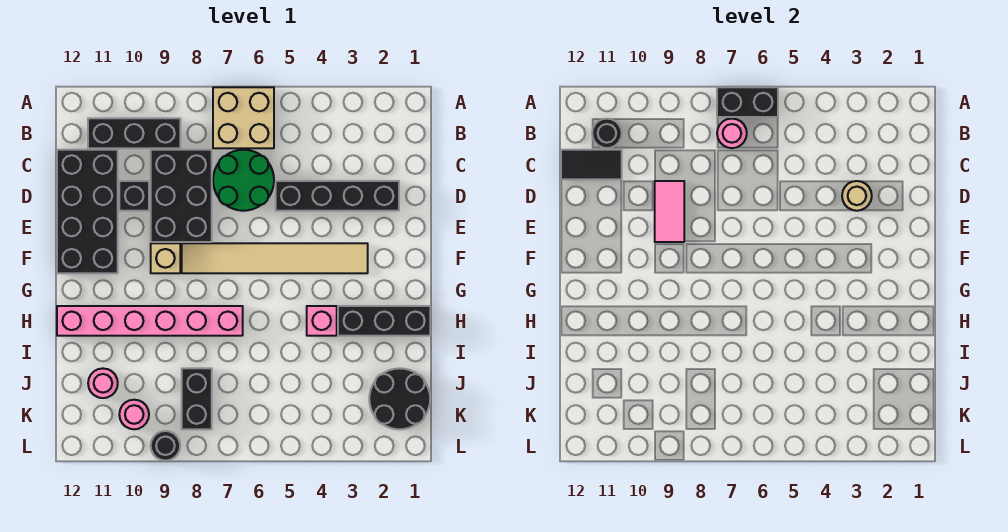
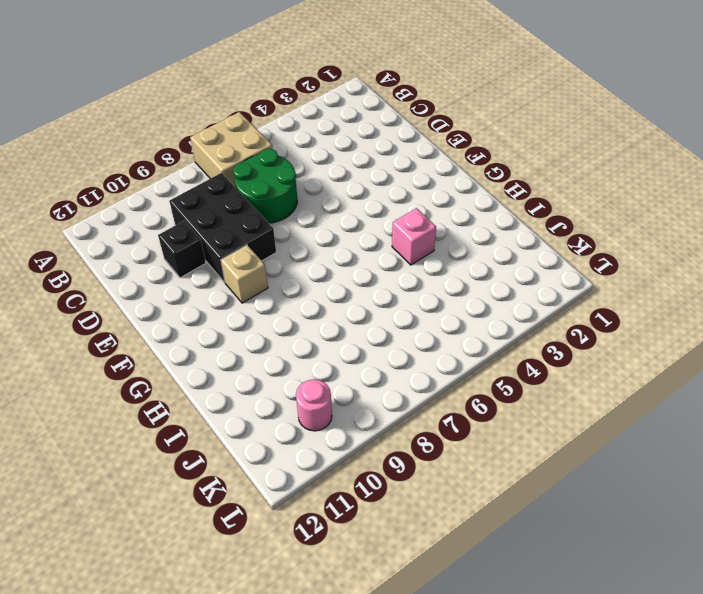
none -> black brick B9:B11 level 1
none -> black brick C11:F12 level 1
none -> black brick D2:D5 level 1

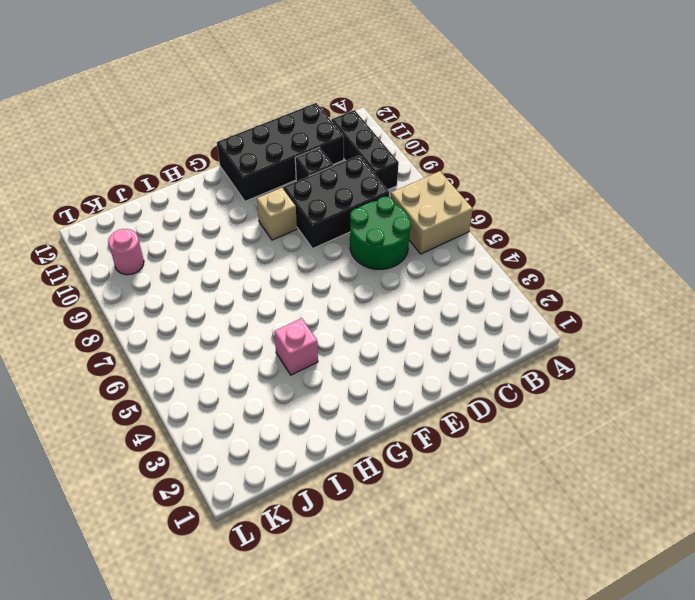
none -> black brick D2:D5 level 1
none -> tan tile F3:F8 level 1
none -> black brick H1:H3 level 1

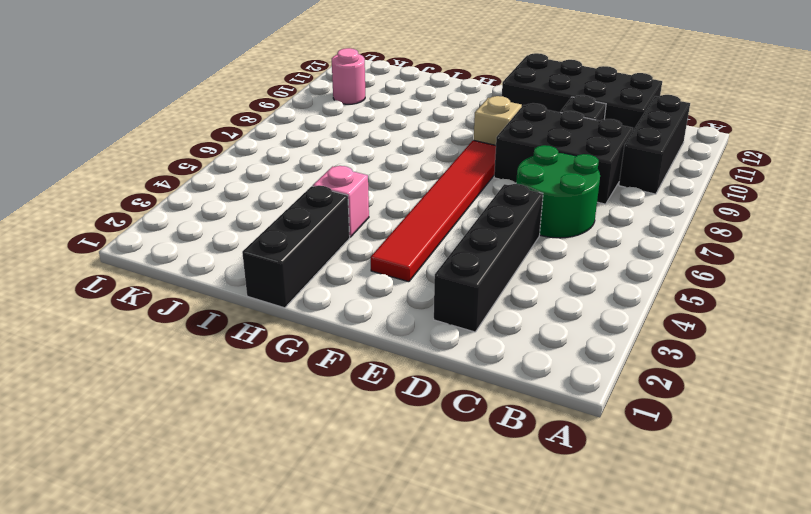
red tile F3:F8 level 1 -> tan tile F3:F8 level 1
none -> tan brick A6:B7 level 1
none -> pink brick H7:H12 level 1
none -> black round brick J1:K2 level 1

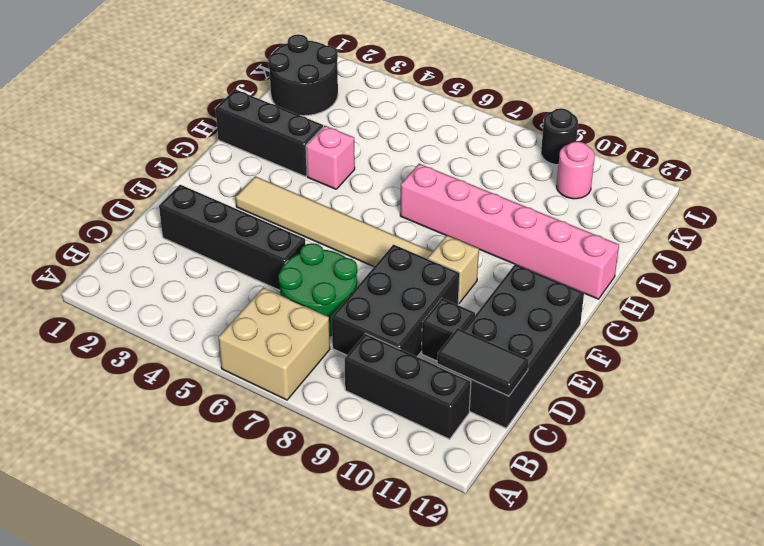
none -> black brick J8:K8 level 1
none -> pink round brick J11 level 1
none -> black brick A6:A7 level 2

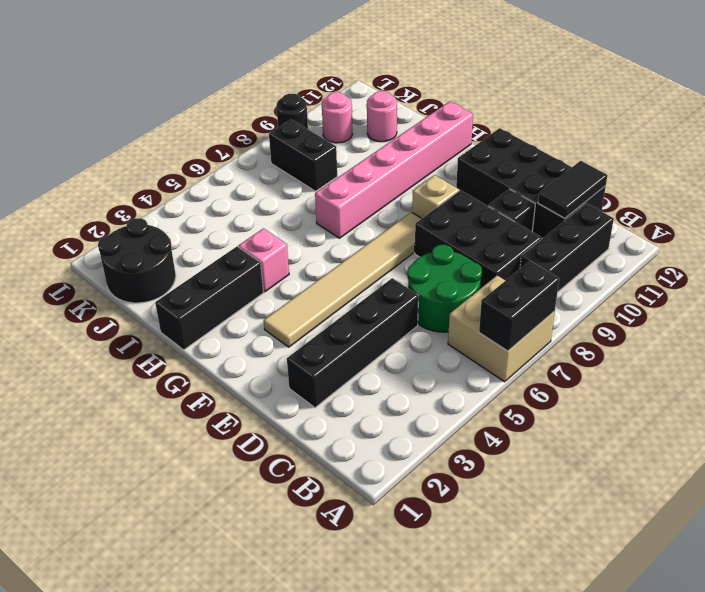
none -> pink round brick B7 level 2
none -> black round brick B11 level 2
none -> tan round brick D3 level 2

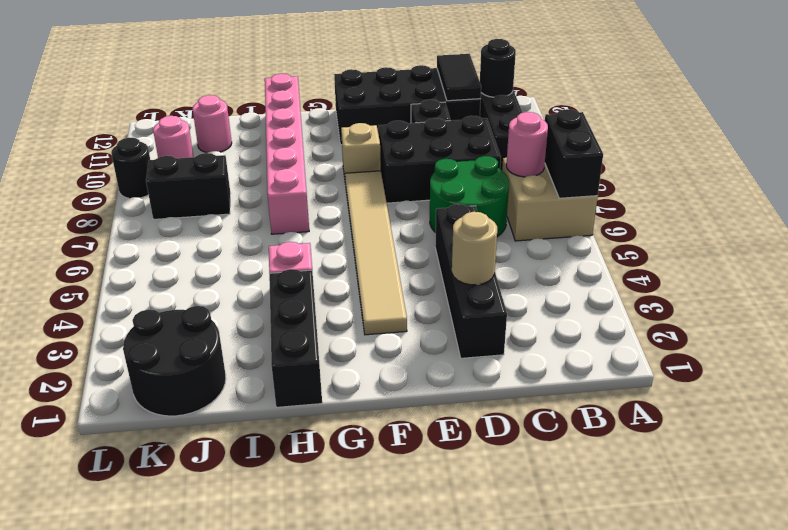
none -> pink tile D9:E9 level 2

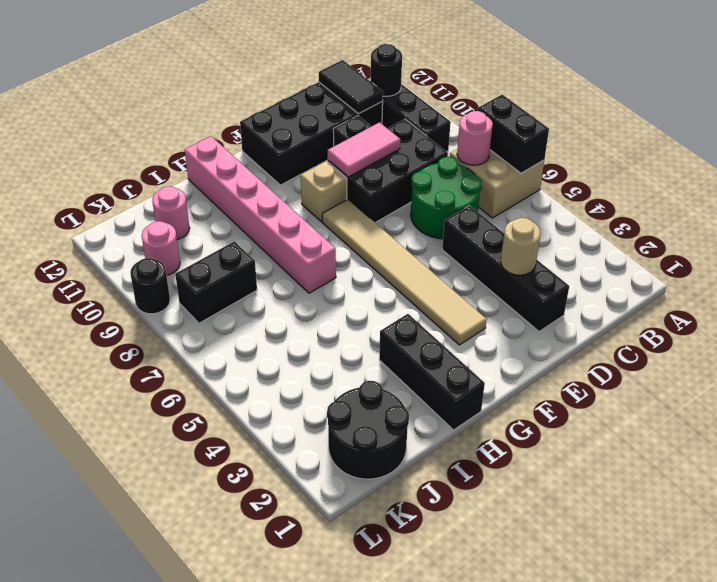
none -> pink brick H4 level 1

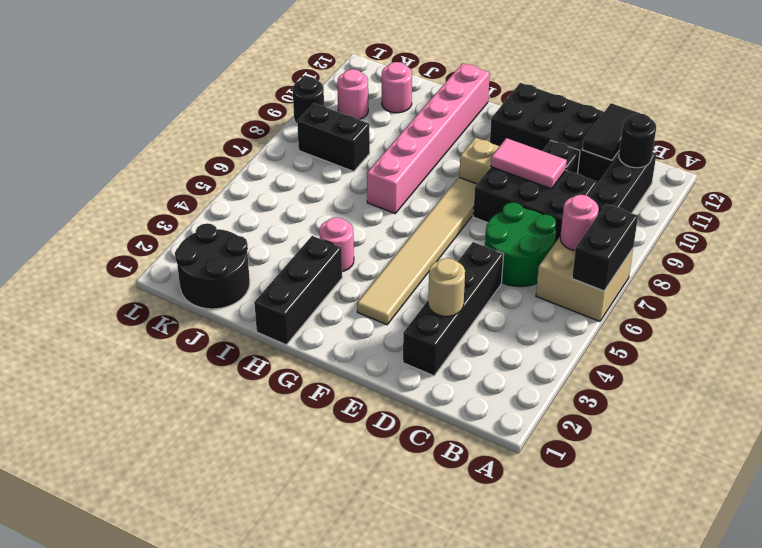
pink round brick H4 level 1 -> pink brick H4 level 1

